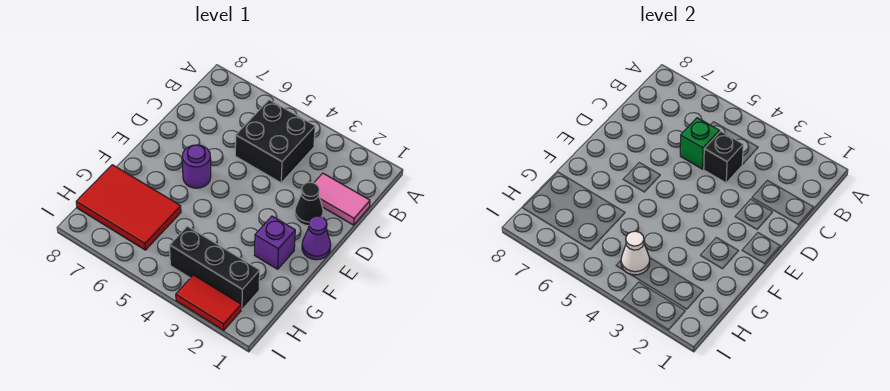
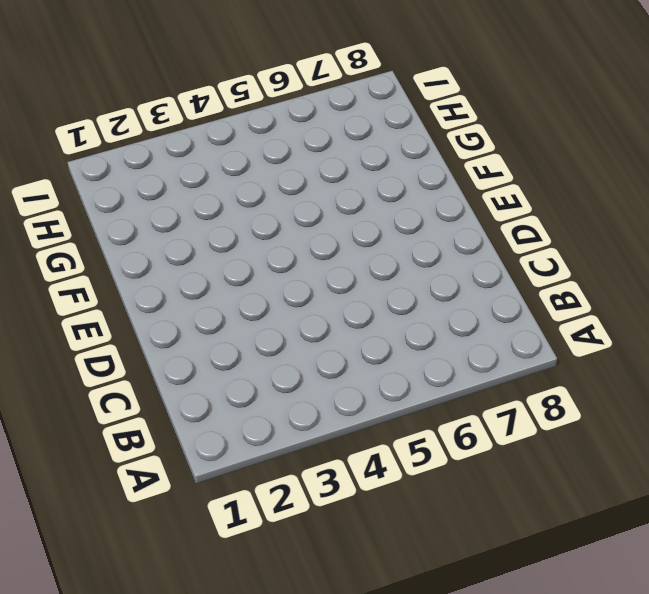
none -> black brick B4:C5 level 1
none -> pink tile C1:C2 level 1
none -> black cone D2 level 1

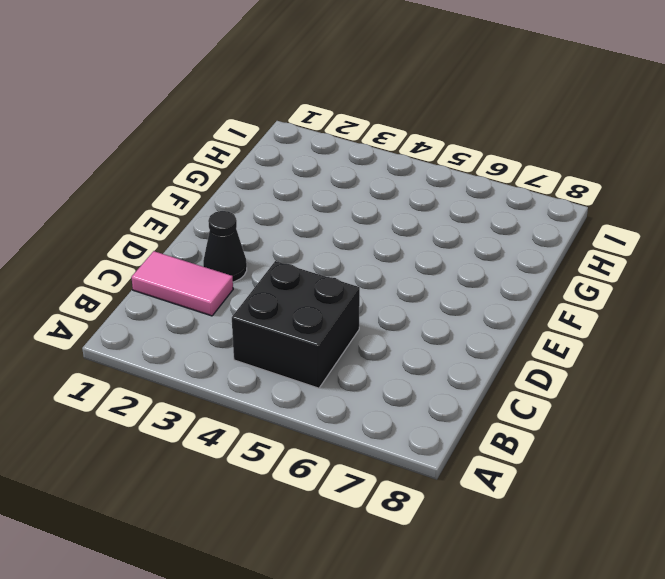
none -> purple cone E1 level 1
none -> purple round brick E6 level 1
none -> purple brick F2 level 1

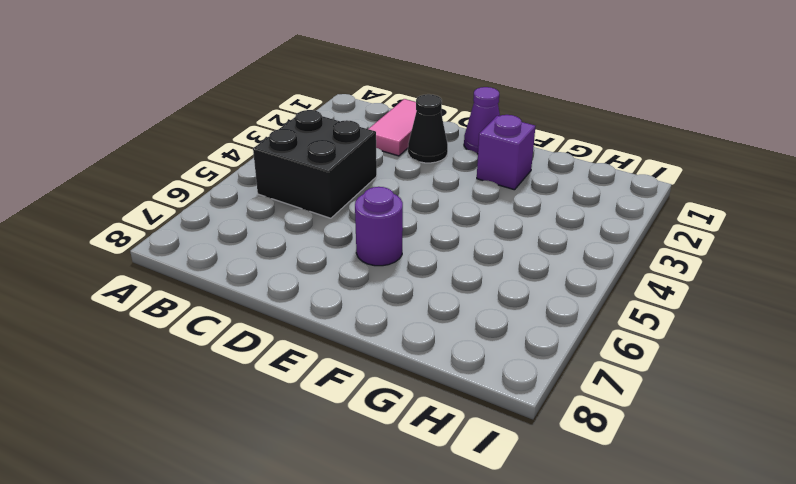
none -> red tile G6:H8 level 1
none -> black brick H2:H4 level 1
none -> red tile I2:I3 level 1

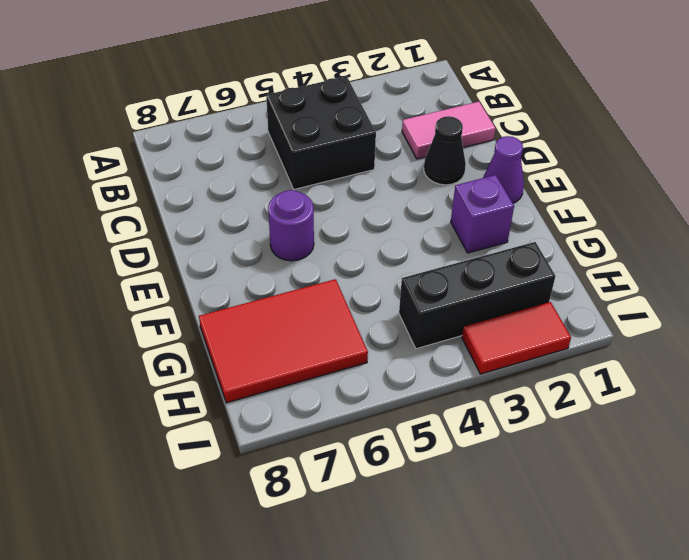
none -> black brick C4 level 2
none -> green brick C5 level 2
none -> white cone H4 level 2

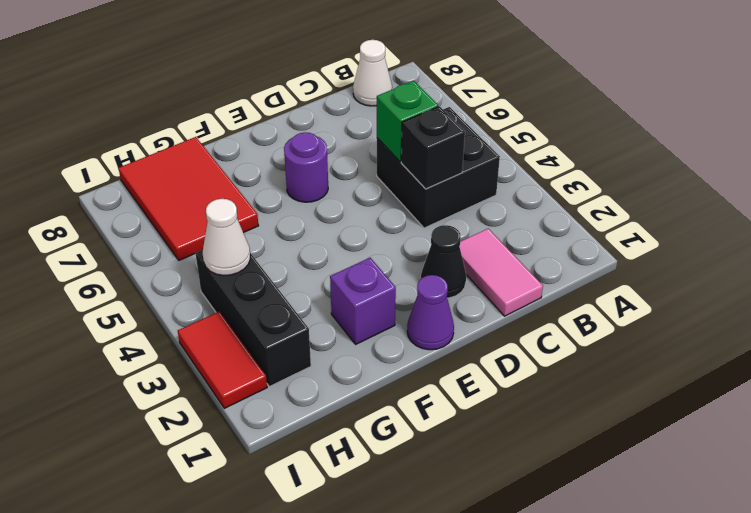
white cone B8 level 1 -> none

